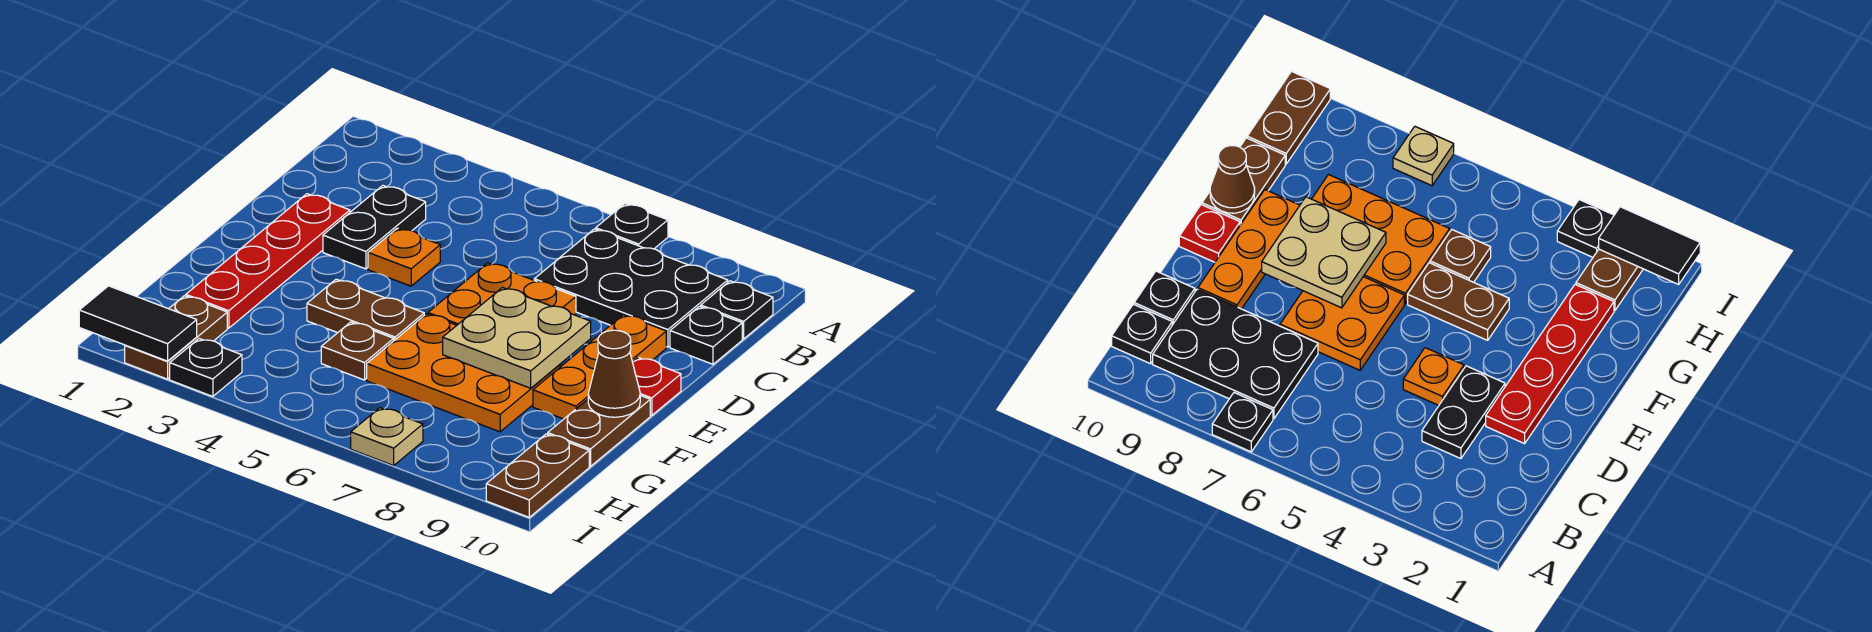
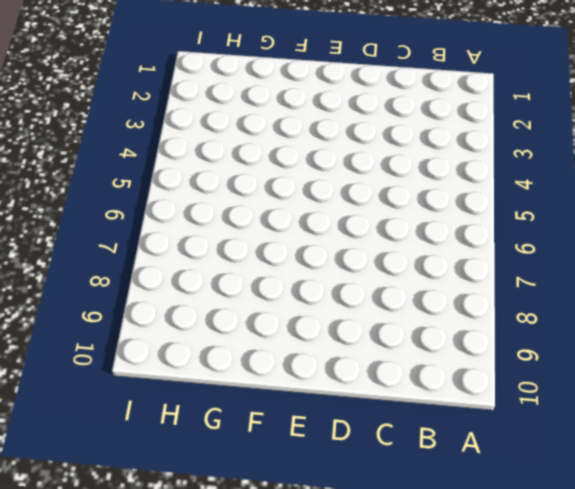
none -> black plate A7 level 1
none -> black plate B7:C9 level 1
none -> black plate B10 level 1

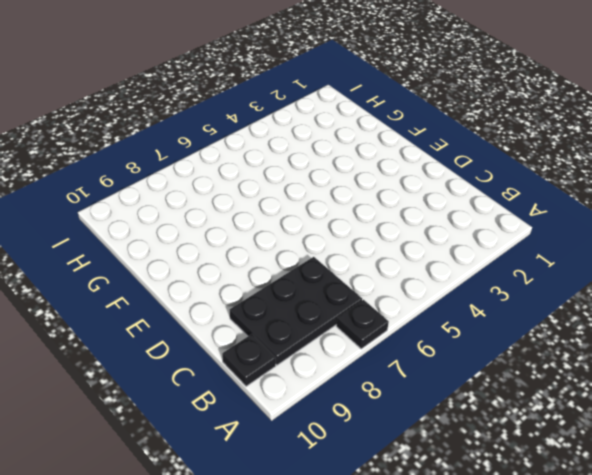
none -> black plate C3:D3 level 1
none -> black plate C10 level 1
none -> red plate D2:G2 level 1

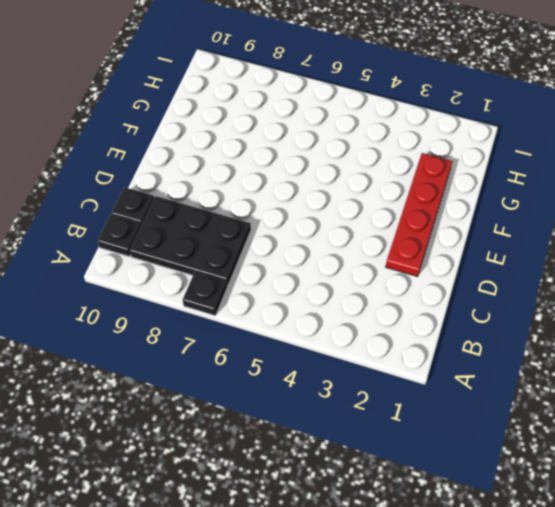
none -> black plate C3:D3 level 1
none -> orange plate D4 level 1
none -> orange plate D6:E7 level 1

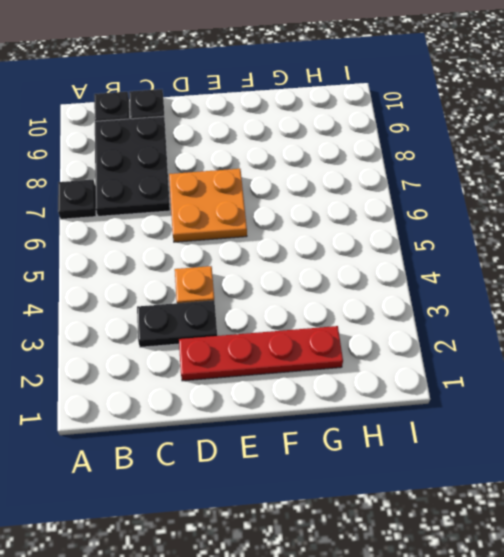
none -> orange plate D9:F9 level 1
none -> red plate E10 level 1
none -> brown plate F4:F5 level 1

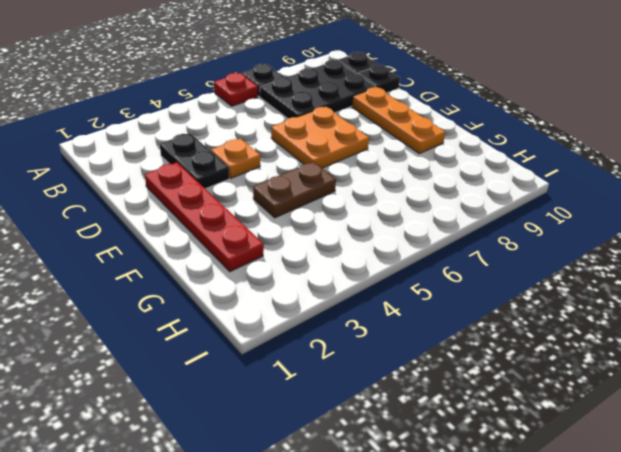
red plate A6 level 1 -> red plate E10 level 1
none -> orange plate F6:G8 level 1
none -> brown plate F10:G10 level 1
none -> brown plate G5 level 1

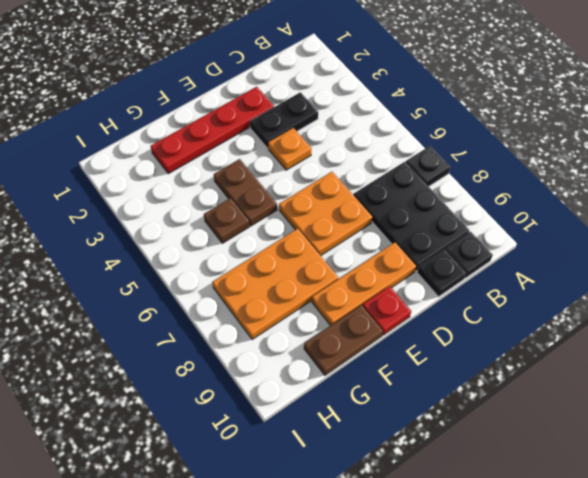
orange plate F7:H8 level 1 -> orange plate F6:G8 level 1
none -> brown plate H2:I2 level 1
none -> brown plate H10:I10 level 1
none -> black plate I3 level 1

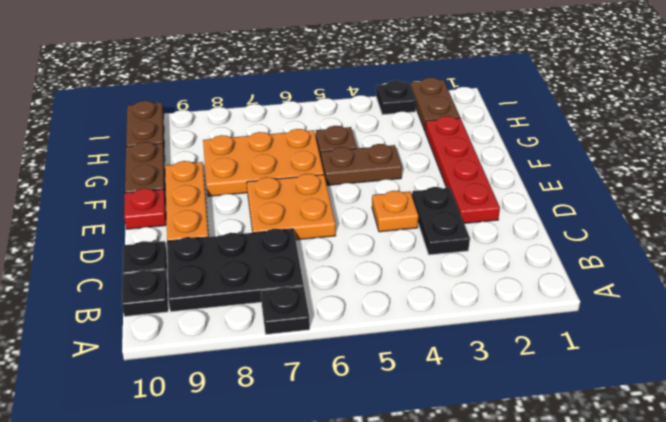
none -> tan plate I7 level 1
none -> tan plate E7:F8 level 2
none -> brown cone F10 level 2

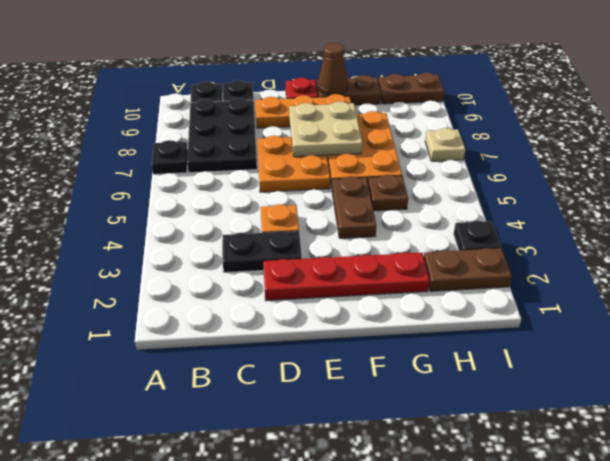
none -> black tile I1:I2 level 2

